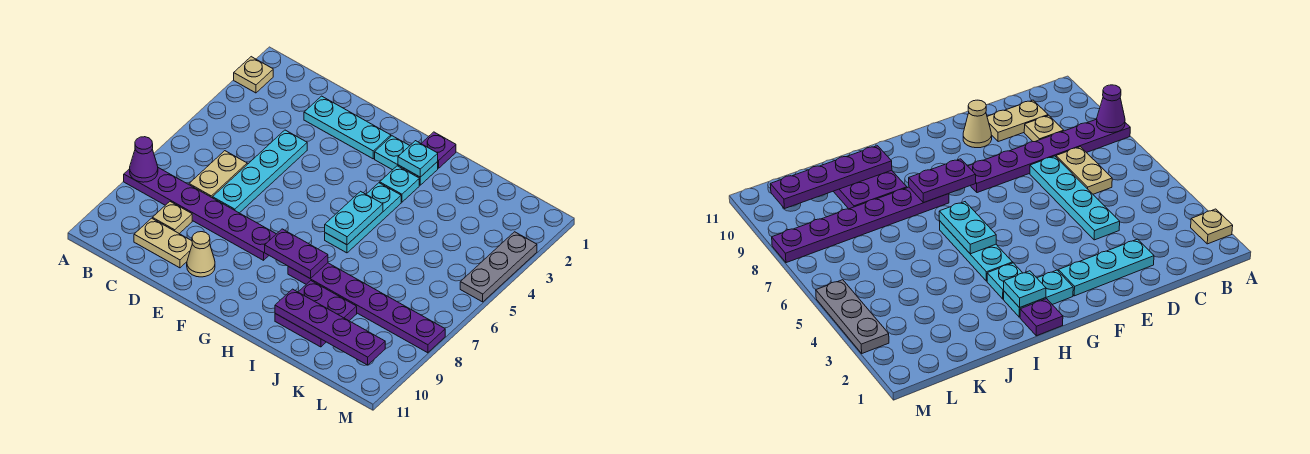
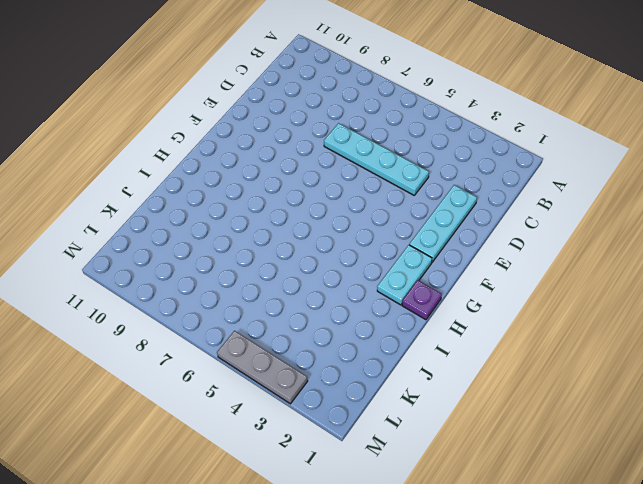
none -> tan plate A2 level 1
none -> purple plate A8:F8 level 1
none -> tan plate C6:C7 level 1

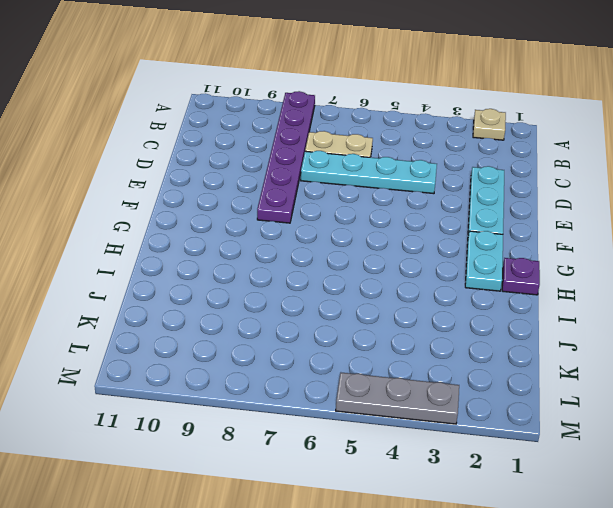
none -> tan plate C9 level 1
none -> tan plate C10:D10 level 1
none -> tan cone E10 level 1

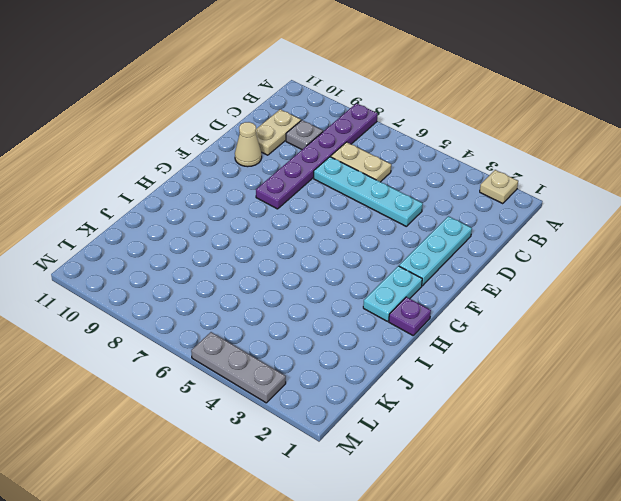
grey plate C9 level 1 -> tan plate C9 level 1
none -> cyan plate H3 level 1
none -> cyan plate H4:H6 level 1
none -> purple plate H8:M8 level 1

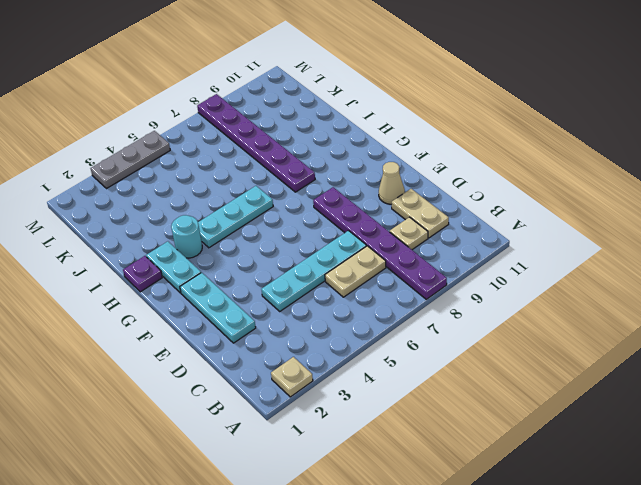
cyan round brick H3 level 1 -> cyan plate H3 level 1
none -> purple plate I9:J10 level 1
none -> purple cone A8 level 2
none -> purple plate G8:H8 level 2

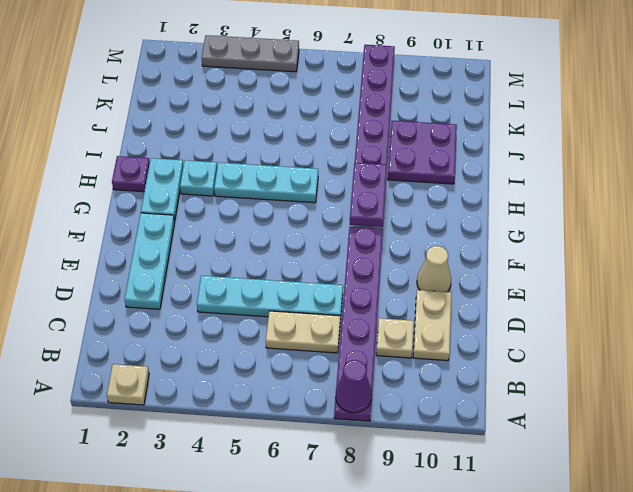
none -> cyan plate H2 level 2
none -> cyan plate H5:H6 level 2
none -> purple plate I10:L10 level 2

